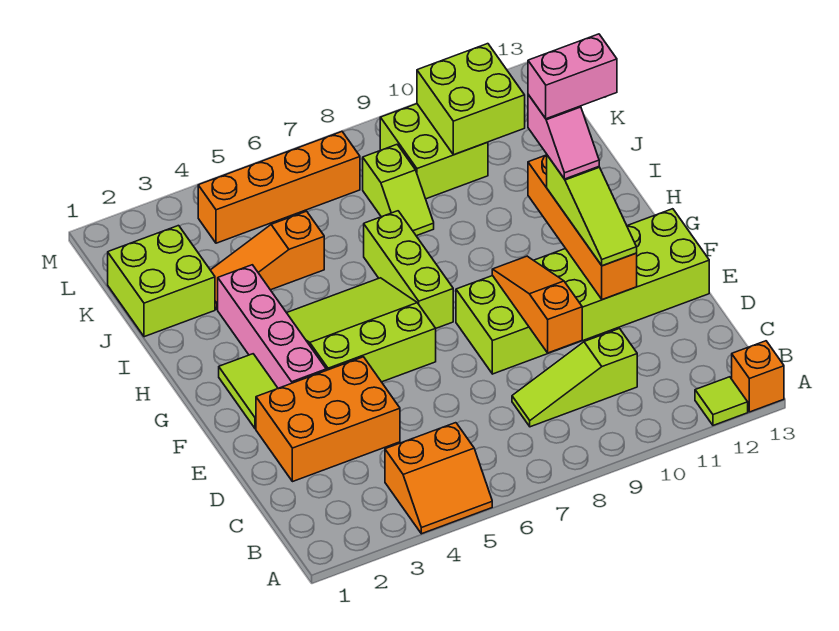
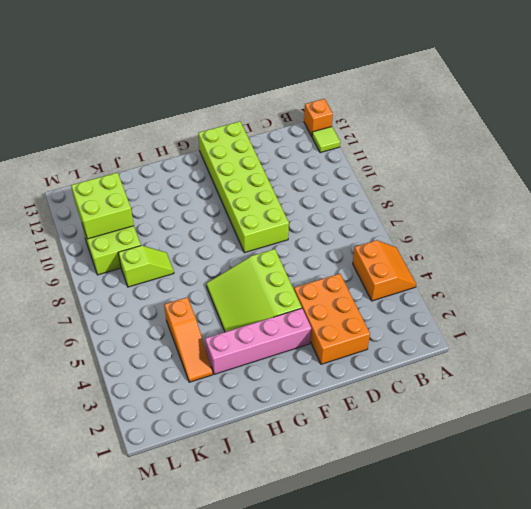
none -> lime slope C8:C10 level 1 top 10
none -> lime tile F2:G2 level 1
none -> lime brick G7:I7 level 1

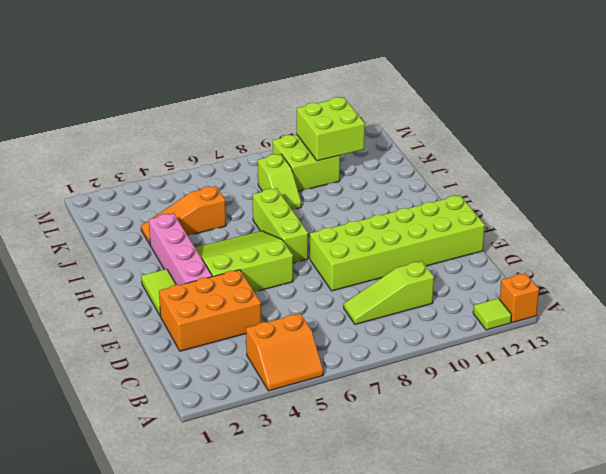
none -> lime brick J1:K2 level 1
none -> orange brick L4:L7 level 1
none -> orange slope D9:F9 level 2 top D

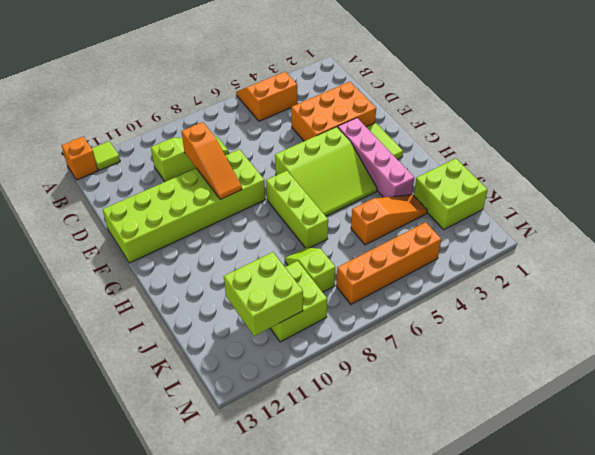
none -> orange brick E11:H11 level 2
none -> lime slope E11:G11 level 3 top G
none -> pink slope G11:H11 level 4 top H

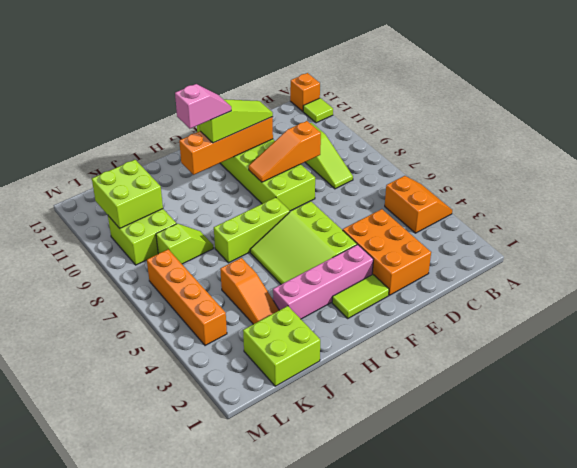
none -> pink brick H11:H12 level 5

